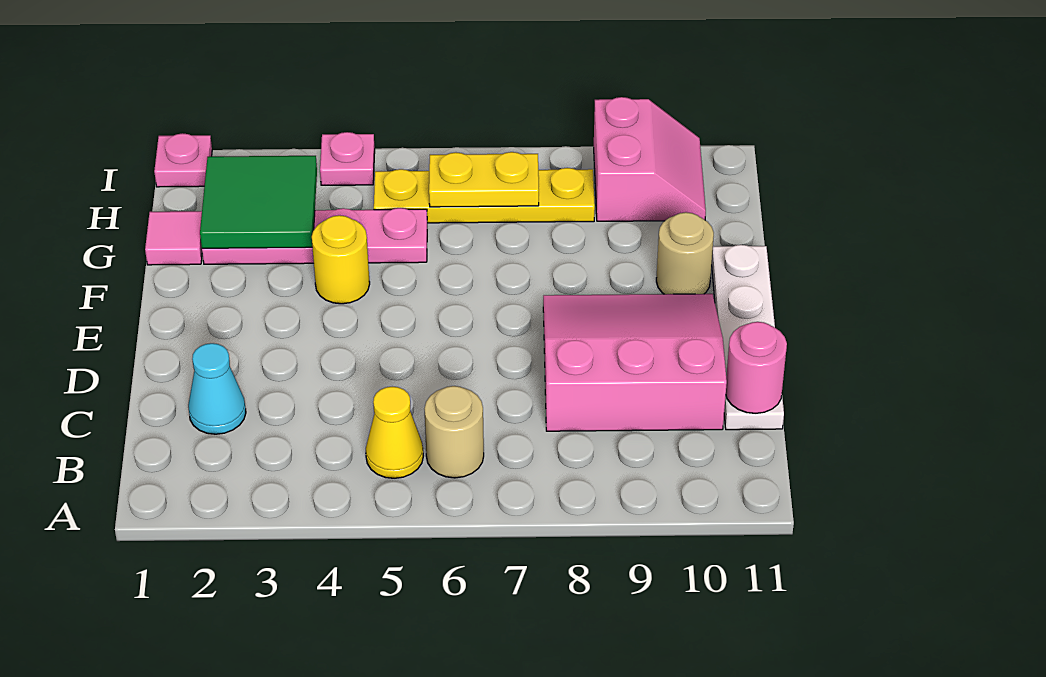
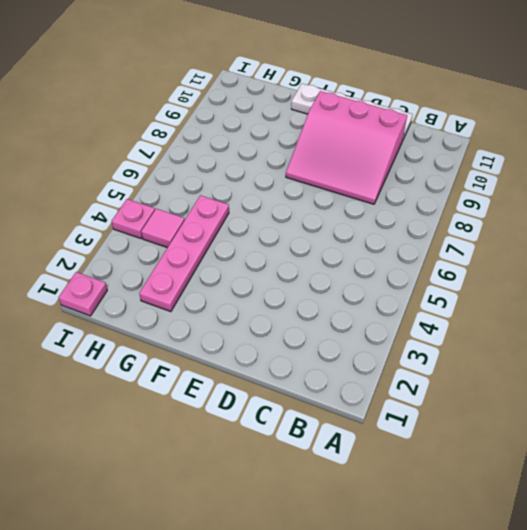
pink slope C8:E10 level 1 top 10 -> pink slope C8:E10 level 1 top C
pink tile H4 level 1 -> pink tile G1 level 1
none -> yellow cone B5 level 1
none -> tan round brick B6 level 1
none -> cyan cone C2 level 1

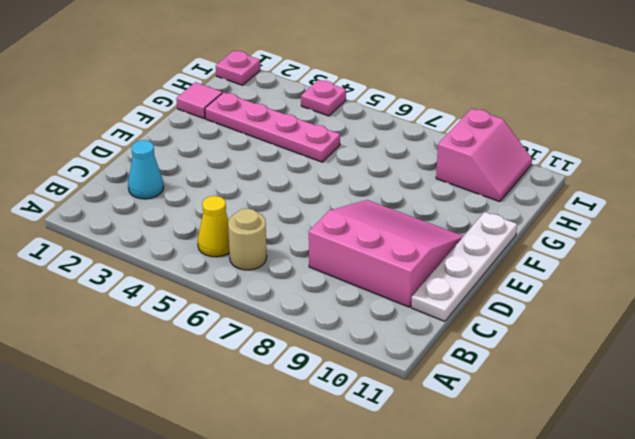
none -> yellow round brick F4 level 1
none -> tan round brick F10 level 1
none -> yellow plate H5:H8 level 1

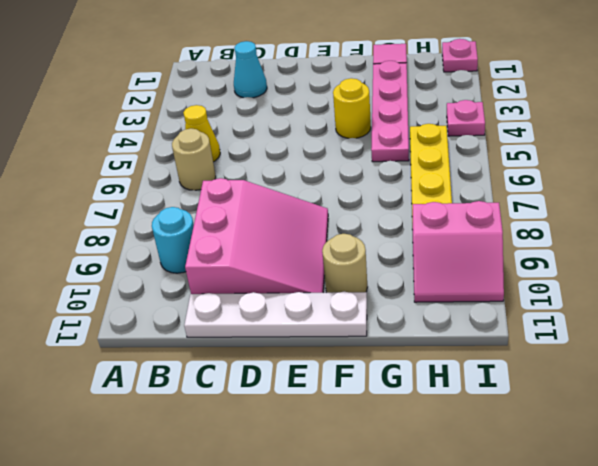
cyan round brick B9 level 1 -> none
none -> pink round brick C11 level 2
none -> green tile G2:H3 level 2
none -> yellow plate H6:H7 level 2

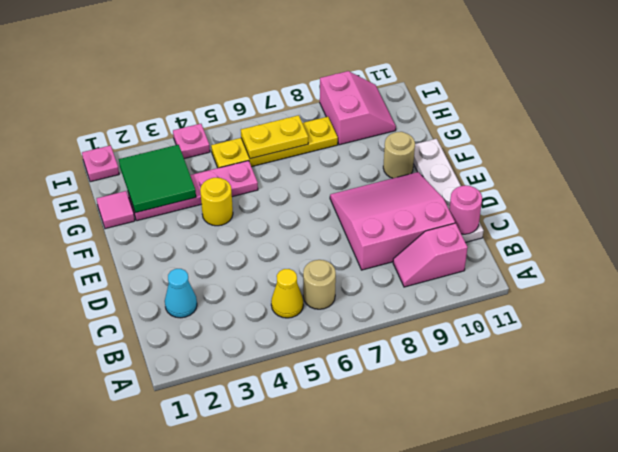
pink slope B9:B10 level 1 top 10 -> none

